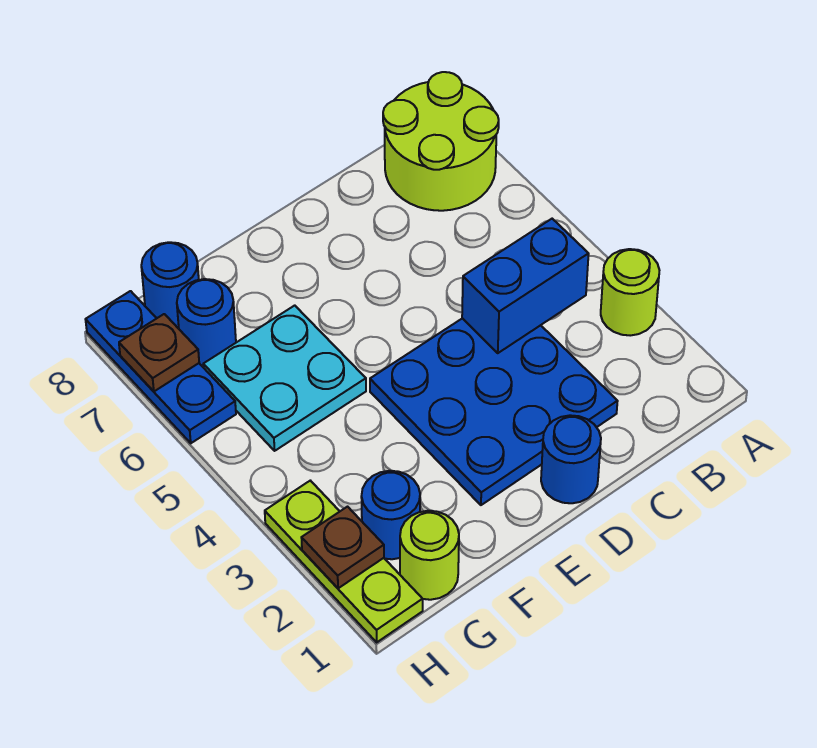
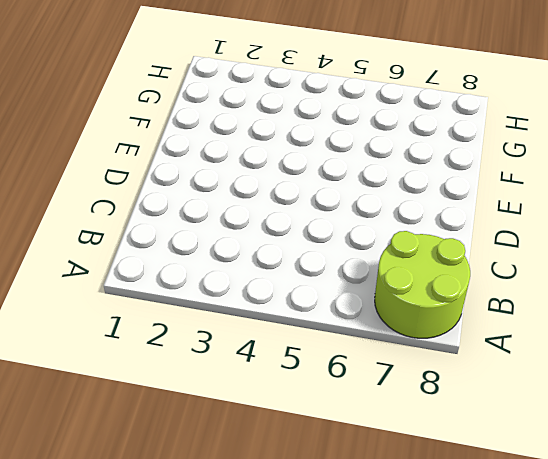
none -> lime round brick A3 level 1
none -> blue plate C2:E4 level 1
none -> blue round brick D1 level 1

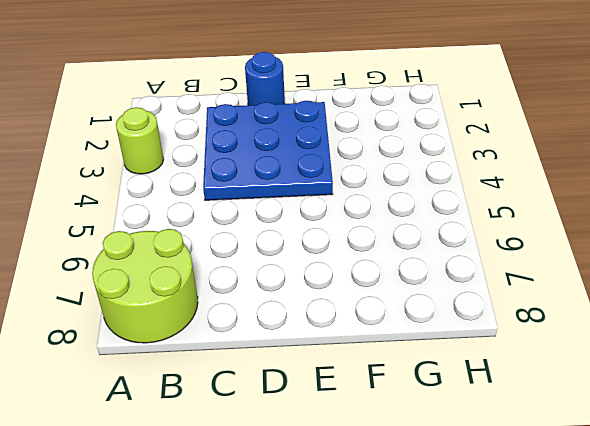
none -> cyan plate F5:G6 level 1
none -> lime round brick G1 level 1
none -> blue round brick G2 level 1

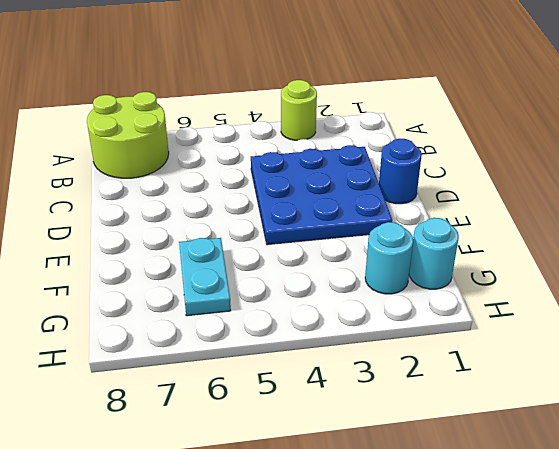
cyan plate F6:G6 level 1 -> cyan plate F5:G6 level 1
cyan round brick G1 level 1 -> lime round brick G1 level 1
cyan round brick G2 level 1 -> blue round brick G2 level 1
none -> blue round brick G7 level 1
none -> blue round brick G8 level 1
none -> lime plate H1:H3 level 1

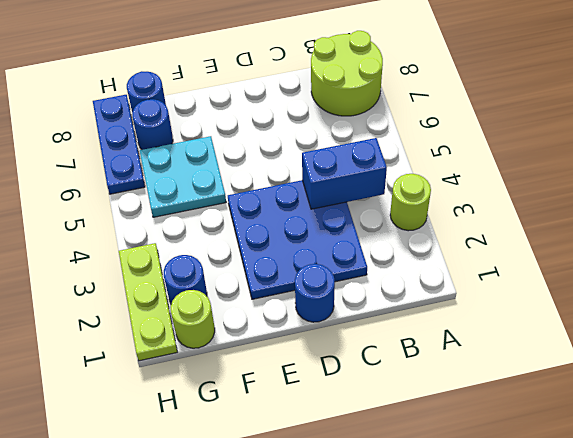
none -> brown plate H2 level 2
none -> brown plate H7 level 2

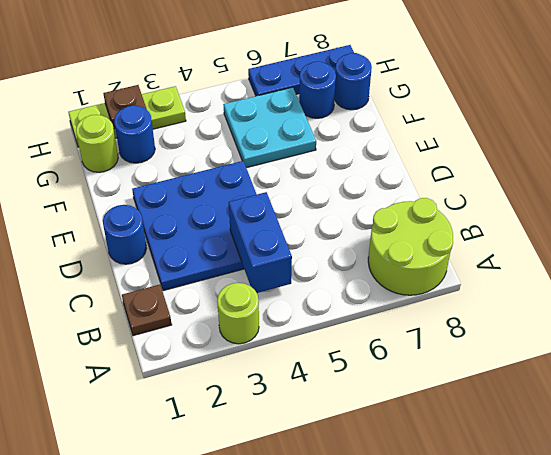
brown plate B1 level 1 -> brown plate H7 level 2

